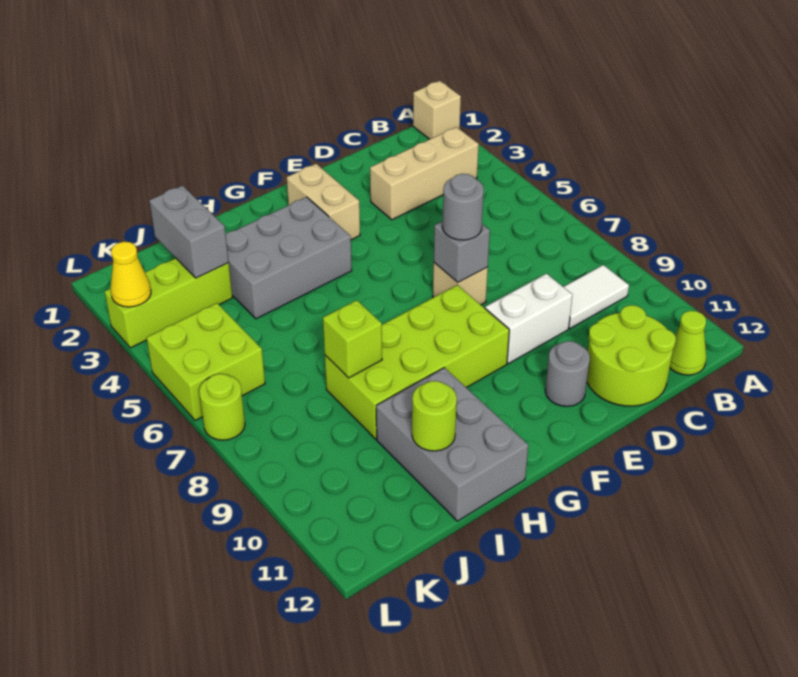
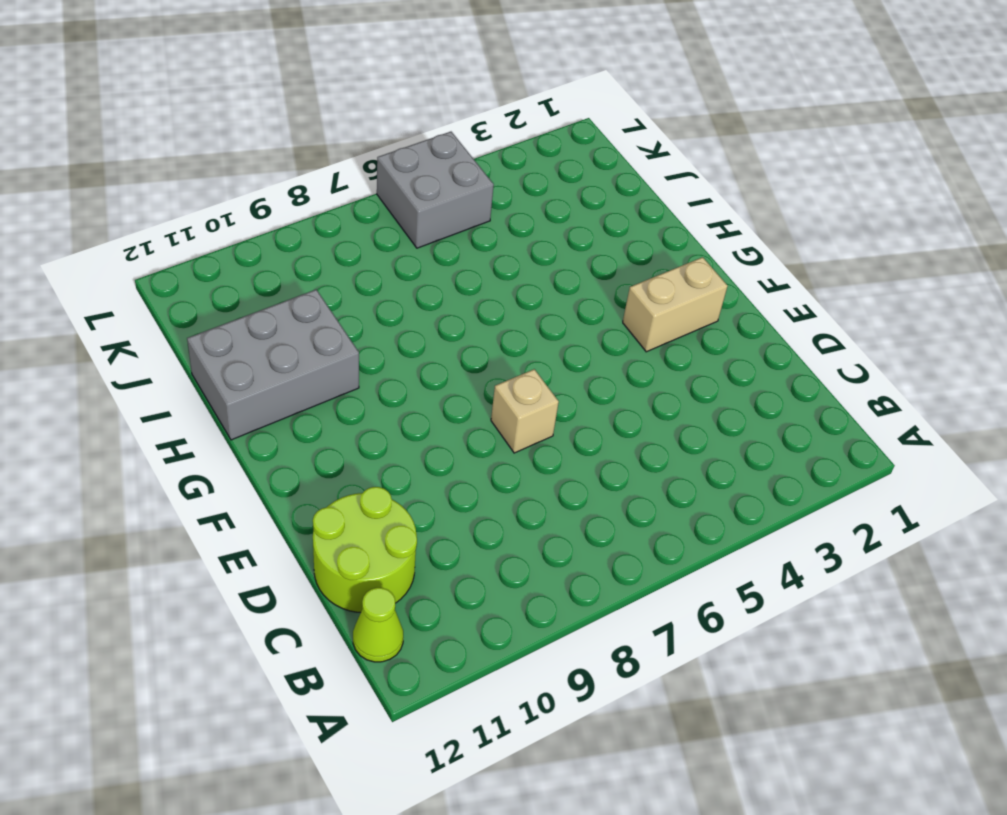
grey brick K5:L6 level 1 -> lime brick K5:L6 level 1
none -> tan brick A1 level 1
none -> tan brick B3:D3 level 1
none -> white tile B9:C9 level 1

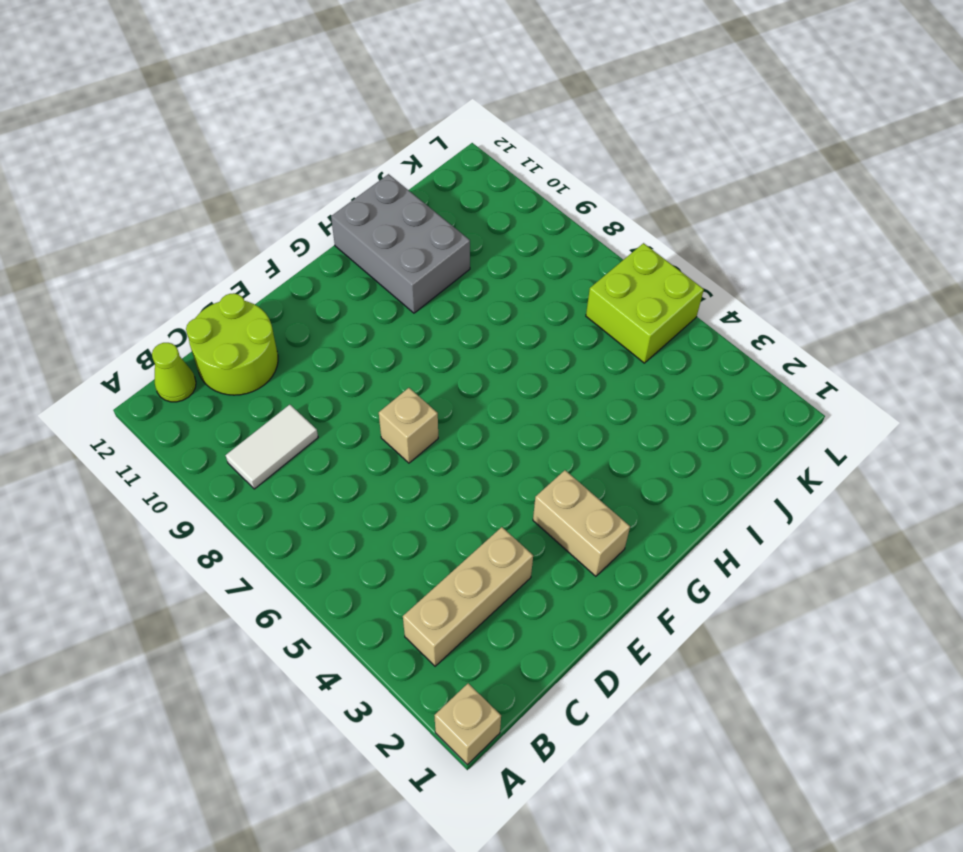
none -> white brick D9:E9 level 1
none -> grey round brick E11 level 1
none -> lime brick F8:I9 level 1

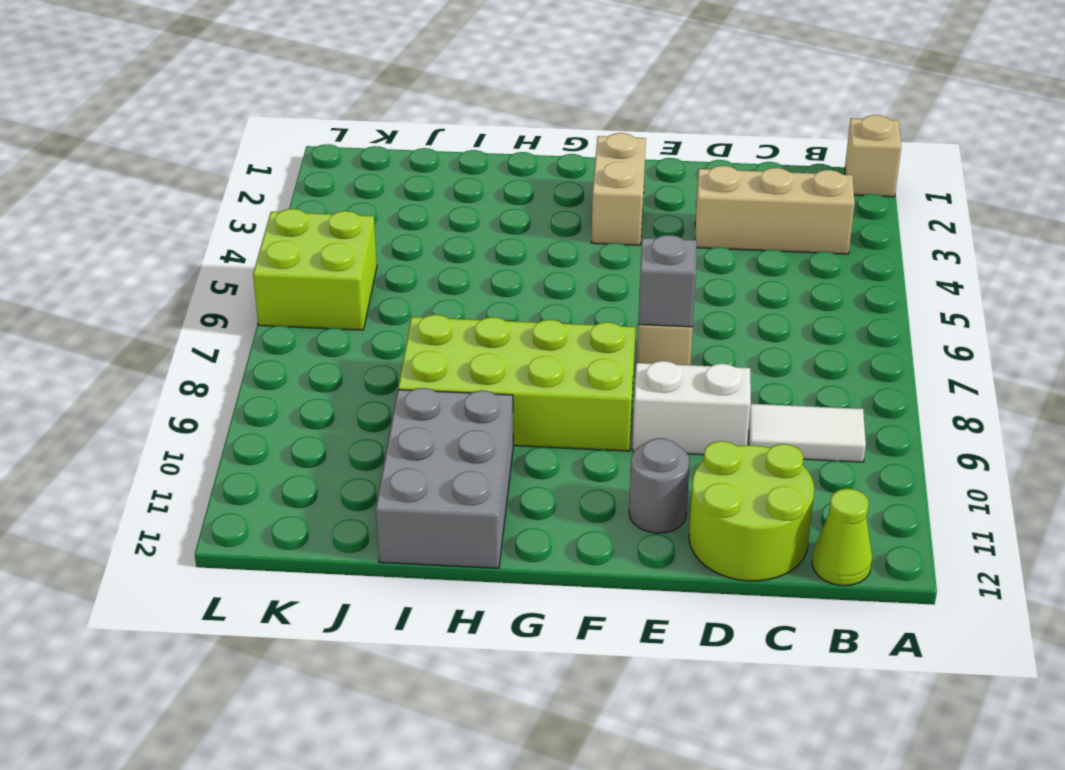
none -> grey brick G3:I4 level 1
none -> lime brick J3:L3 level 1
none -> lime round brick L7 level 1

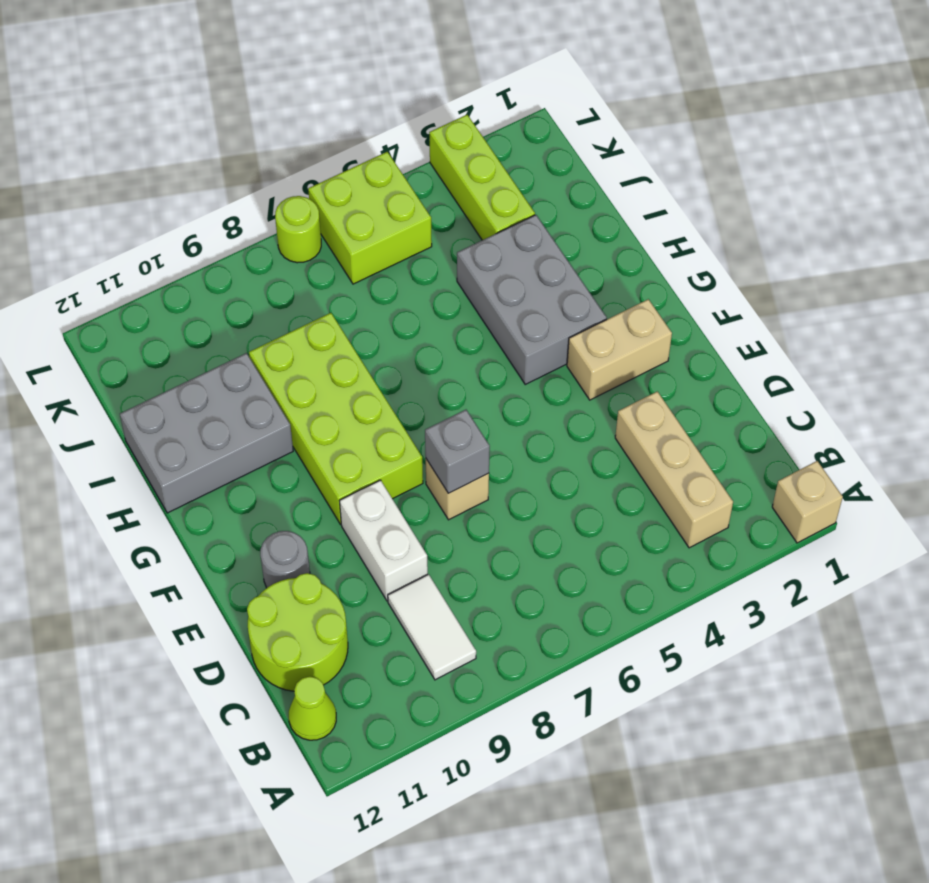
none -> lime brick I8 level 2
none -> lime round brick I11 level 2
none -> grey brick J2:J3 level 2

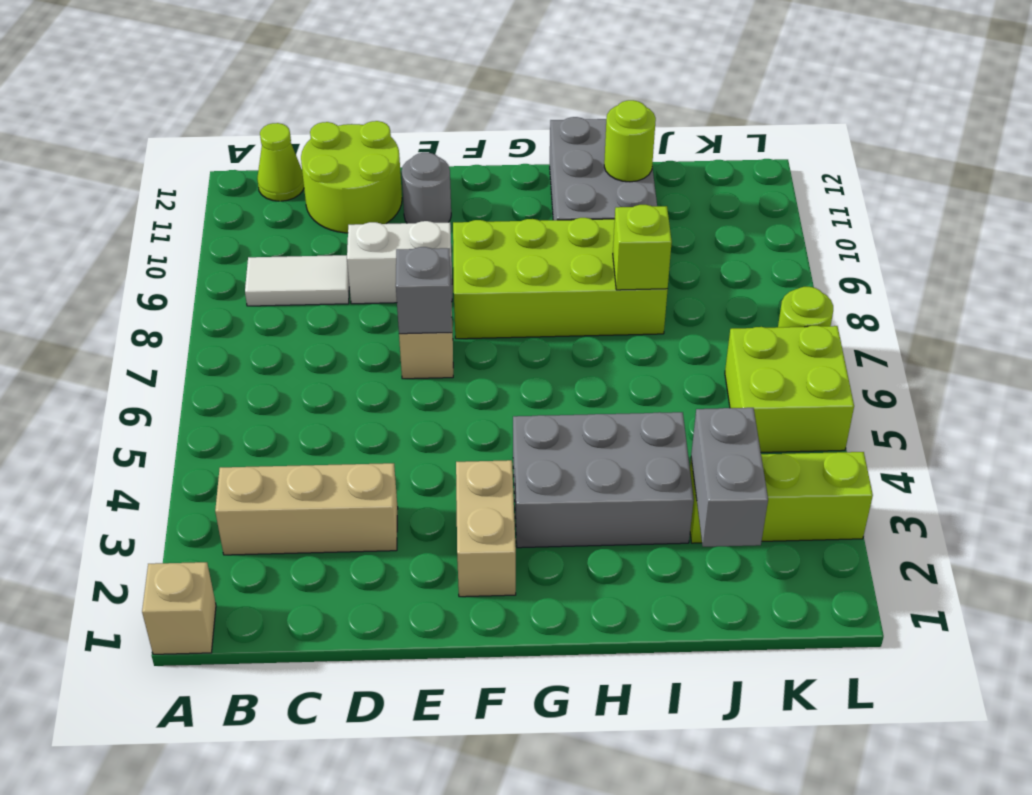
none -> yellow cone L3 level 2
none -> grey round brick E7 level 3

